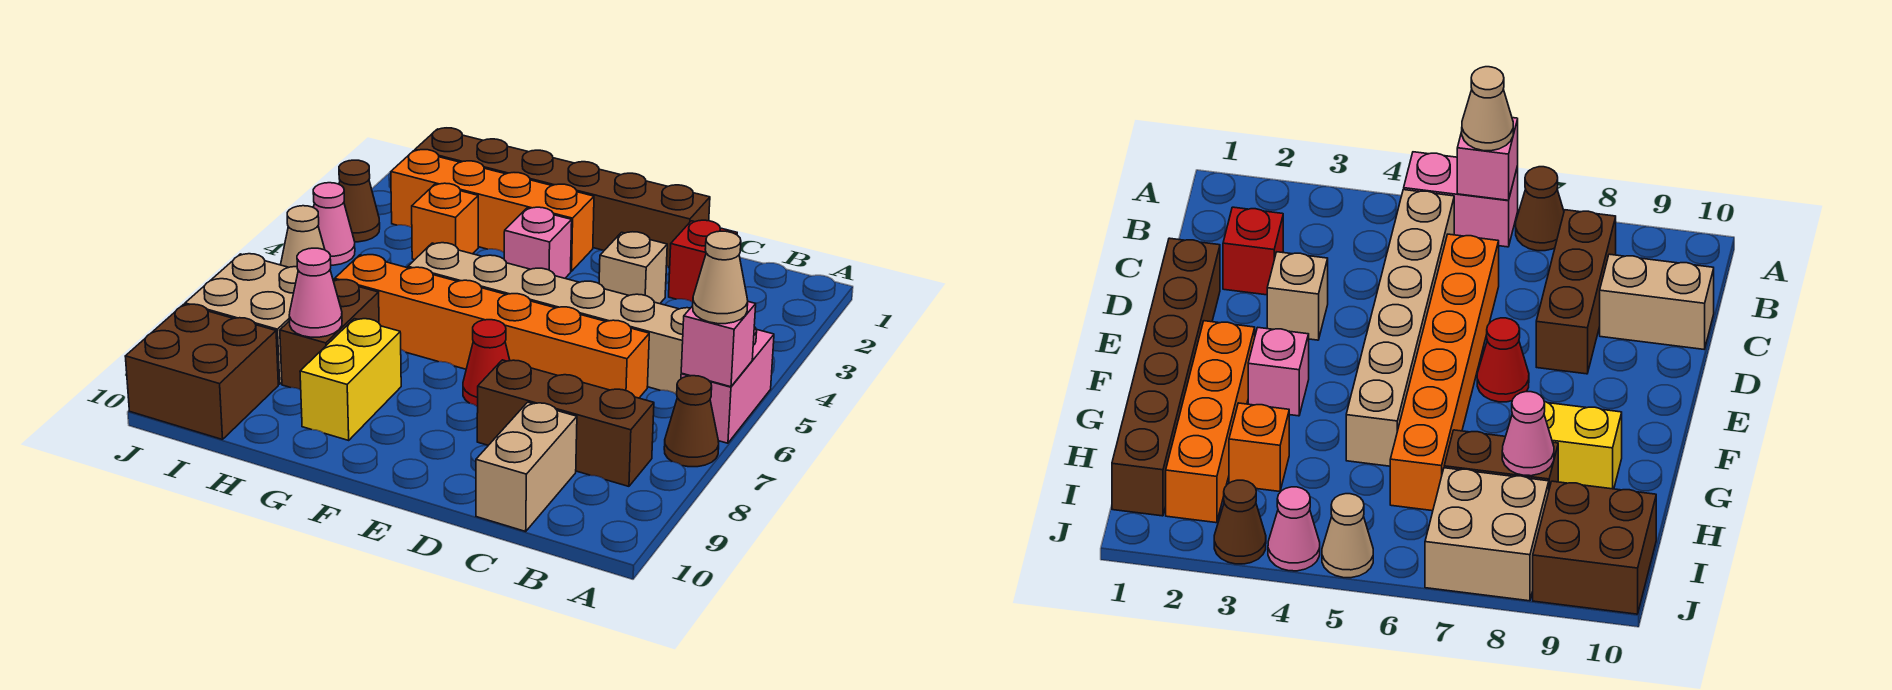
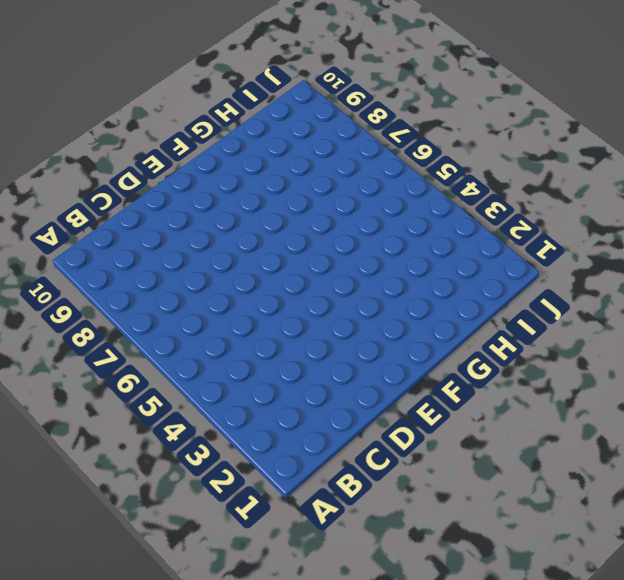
none -> pink brick A5:A6 level 1
none -> brown cone A7 level 1
none -> tan brick B5:G5 level 1

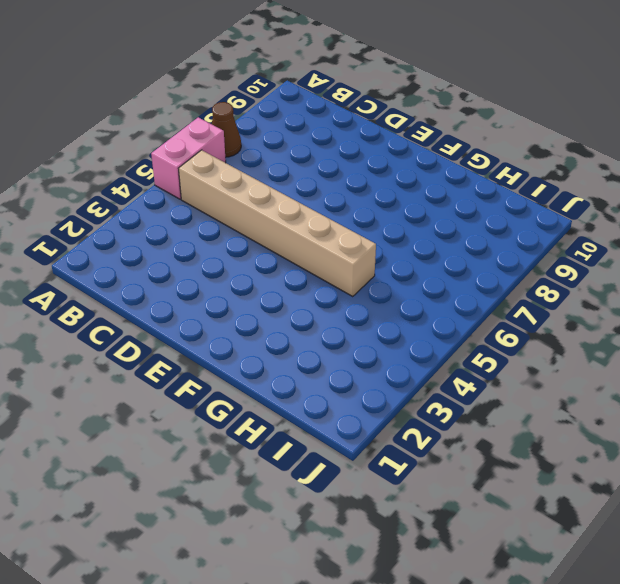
none -> brown brick B8:D8 level 1
none -> red brick C2 level 1
none -> orange brick C6:H6 level 1

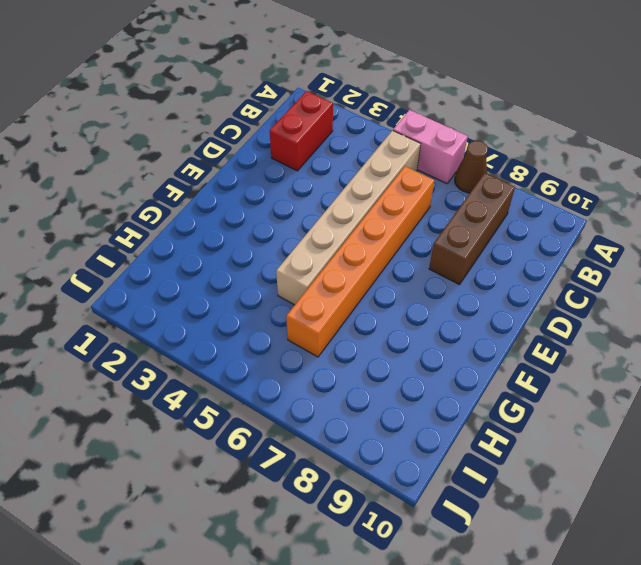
red brick B2:C2 level 1 -> red brick C2 level 1
none -> tan brick C9:C10 level 1
none -> brown brick D1:I1 level 1
none -> tan brick D3 level 1

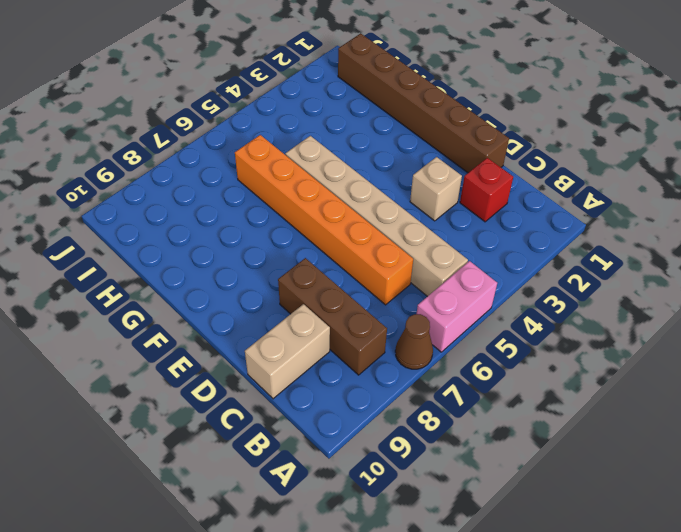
none -> red cone E7 level 1
none -> orange brick F2:I2 level 1
none -> pink brick F3 level 1

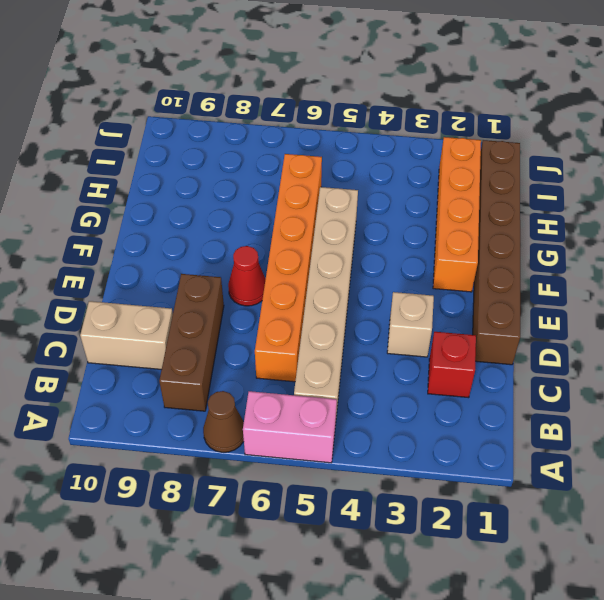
none -> pink brick F3 level 1
none -> yellow brick G8:G9 level 1
none -> orange brick H3 level 1

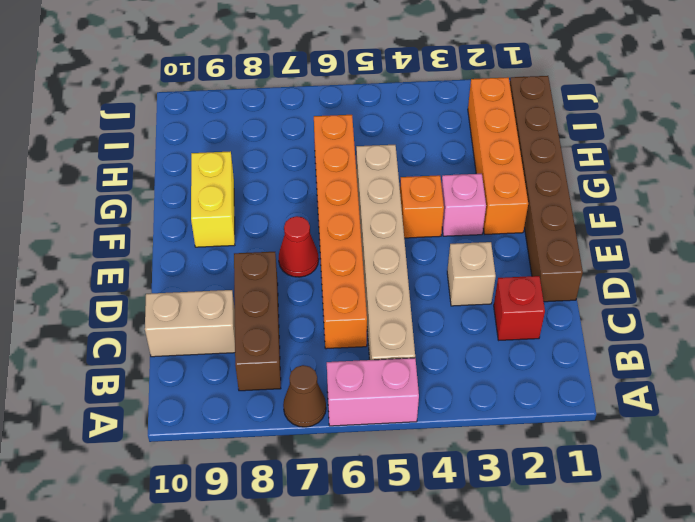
orange brick F4 level 1 -> orange brick H3 level 1
yellow brick F9:G9 level 1 -> yellow brick G8:G9 level 1
none -> brown brick H7:H8 level 1
none -> tan brick I7:J8 level 1
none -> brown brick I9:J10 level 1

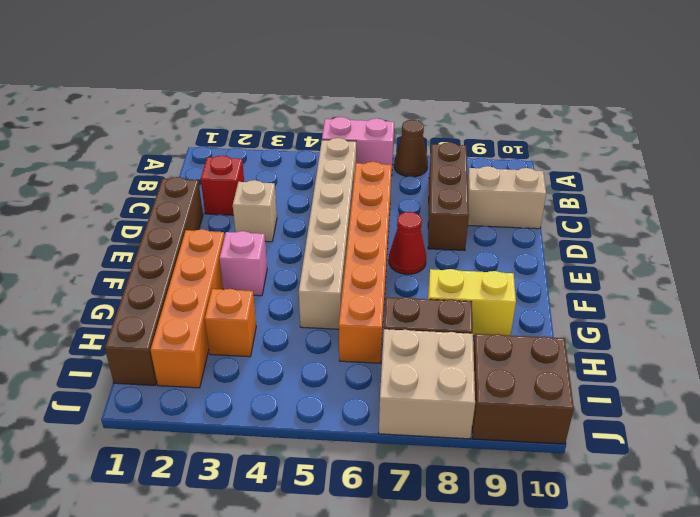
none -> brown cone J3 level 1
none -> pink cone J4 level 1
none -> tan cone J5 level 1

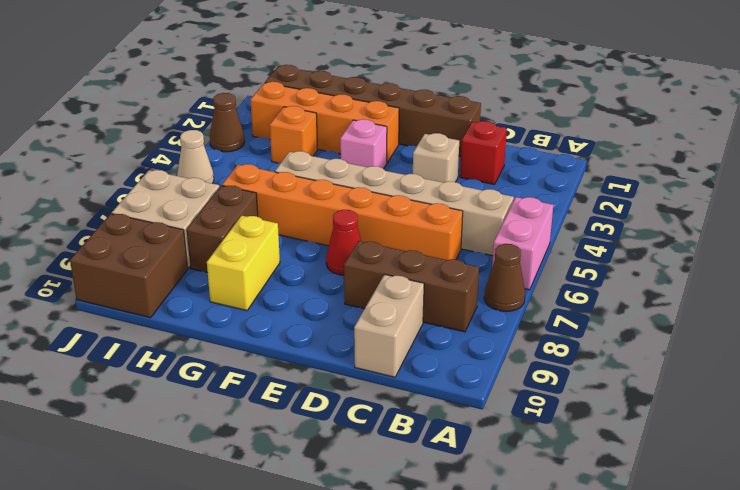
none -> pink cone J4 level 1
none -> pink brick A6 level 2
none -> pink cone H8 level 2

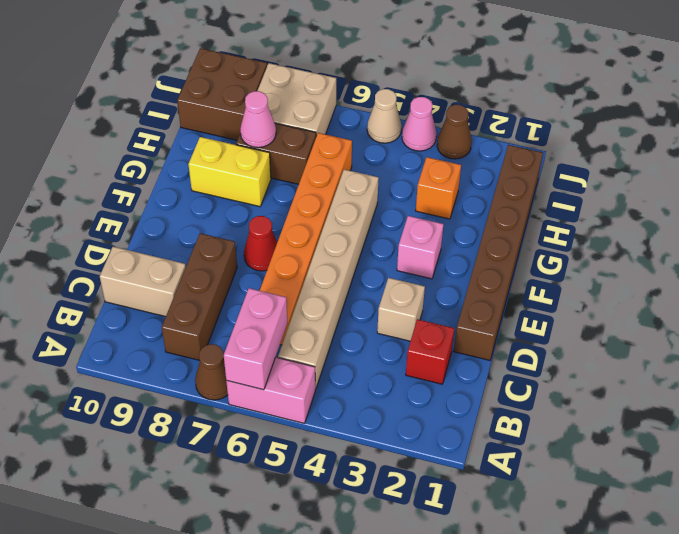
pink brick A6:B6 level 2 -> pink brick A6 level 2
none -> orange brick F2:I2 level 1
none -> tan cone A6 level 3

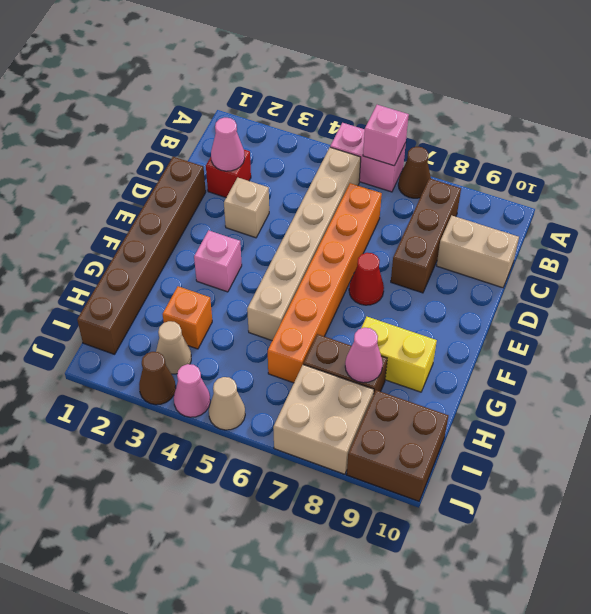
pink cone C2 level 2 -> none
tan cone I3 level 1 -> tan cone A6 level 3
none -> orange brick F2:I2 level 1

